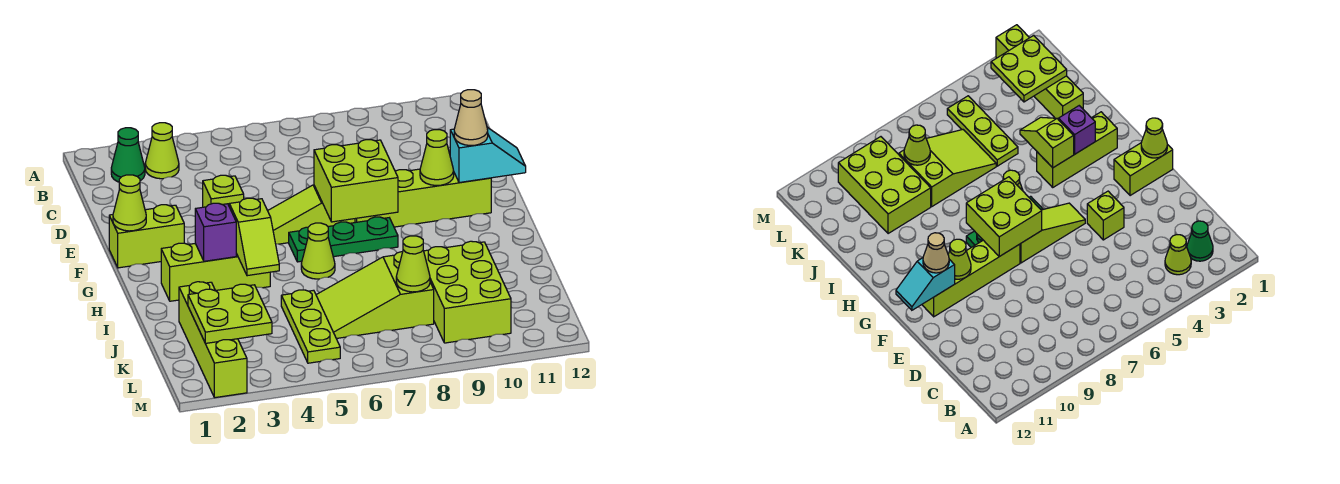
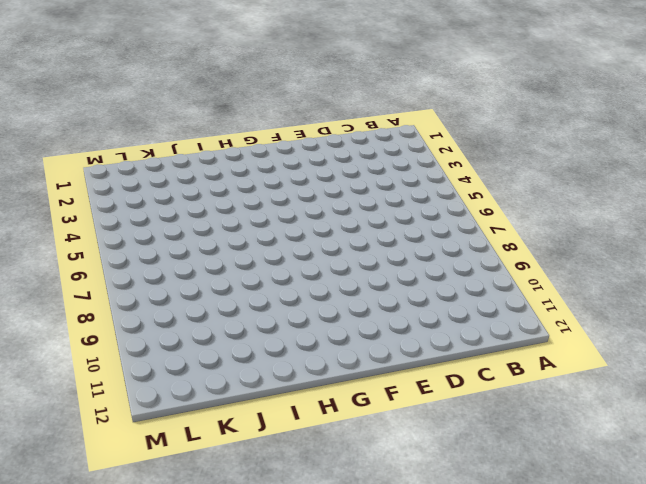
none -> green cone B2 level 1
none -> lime cone B3 level 1
none -> lime brick E4 level 1

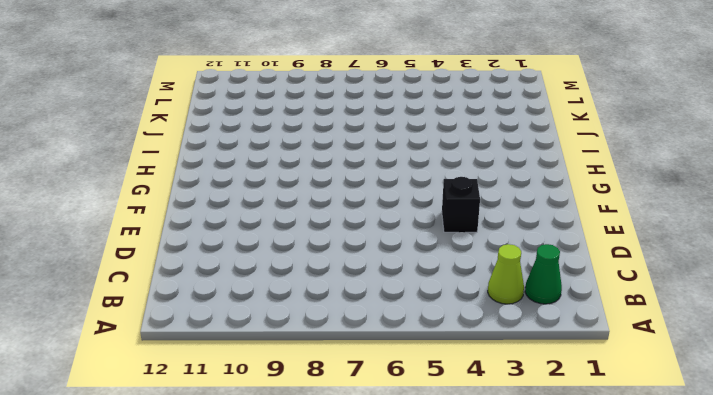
black brick E4 level 1 -> lime brick E4 level 1
none -> lime brick F1:F2 level 1
none -> lime slope F5:F7 level 1 top 7
none -> lime brick F8:F11 level 1

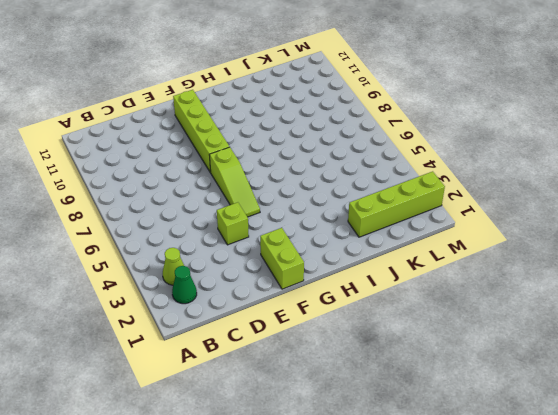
none -> green plate G6:G8 level 1
none -> lime brick H2:H4 level 1
none -> lime cone H6 level 1

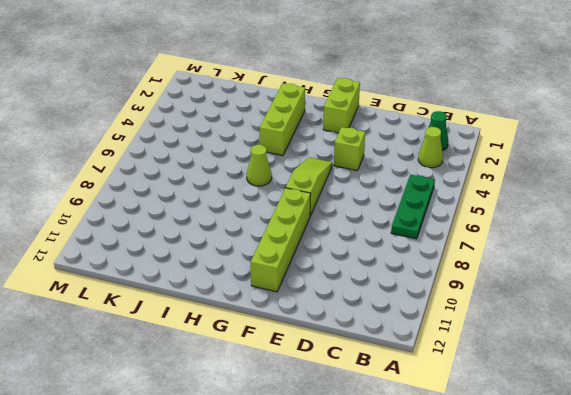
green plate B5:B7 level 1 -> green plate G6:G8 level 1
none -> lime brick J2:M2 level 1
none -> lime plate J5:L5 level 1
none -> lime slope J6:K8 level 1 top 8

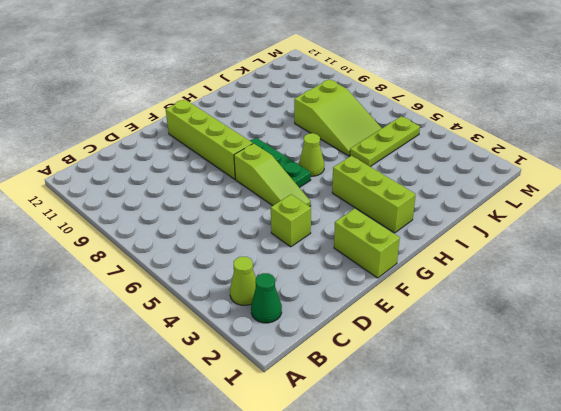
none -> lime brick J2:M2 level 1
none -> lime brick J9:L10 level 1
none -> lime cone F1 level 2

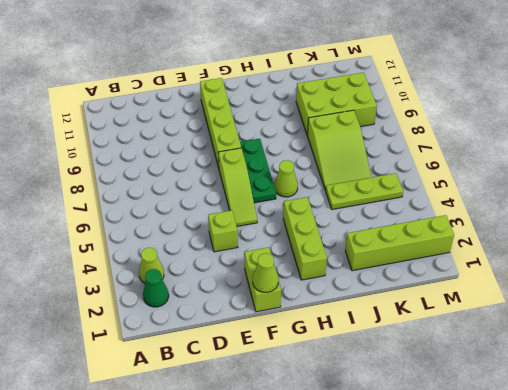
none -> lime brick F7:G8 level 2
none -> lime cone F10 level 2
none -> cyan slope F11:F12 level 2 top 11

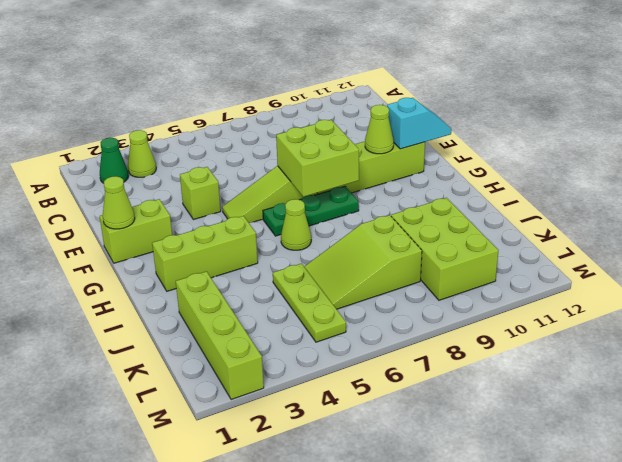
none -> purple brick H3 level 2
none -> lime slope H4:I4 level 2 top H
none -> lime plate K2:L3 level 2

